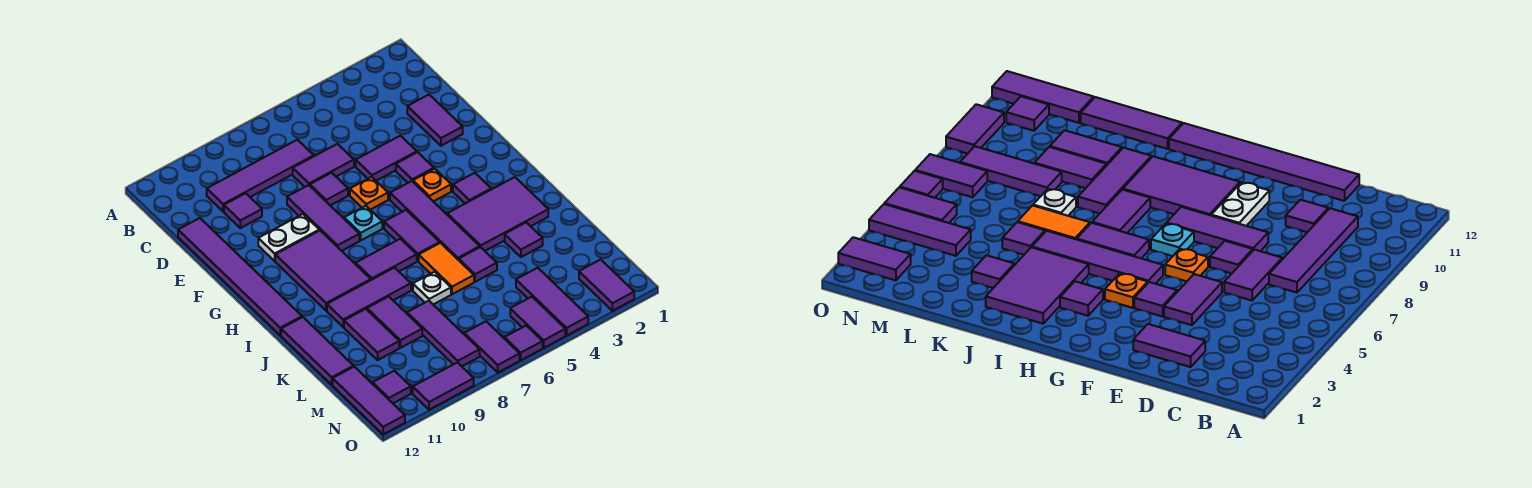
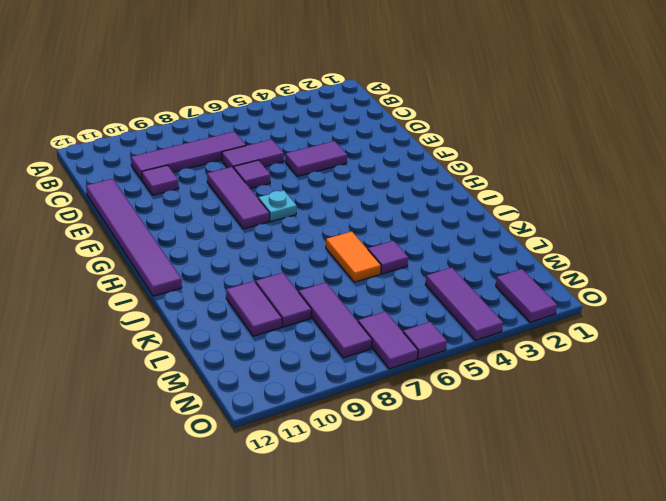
none -> purple tile D2:E2 level 1
none -> purple tile F4 level 1
none -> orange plate F6 level 1
none -> white plate F9:F10 level 1

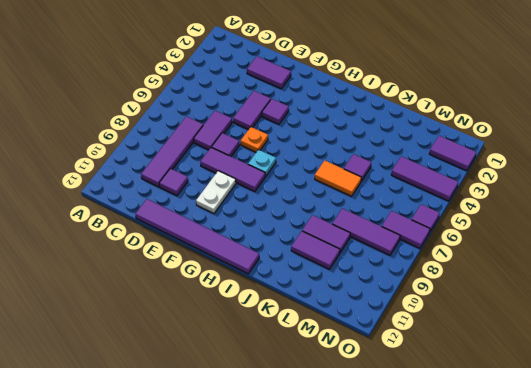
none -> orange plate G4 level 1
none -> purple tile G5:J5 level 1
none -> purple tile G9:I10 level 1
none -> purple tile H3 level 1

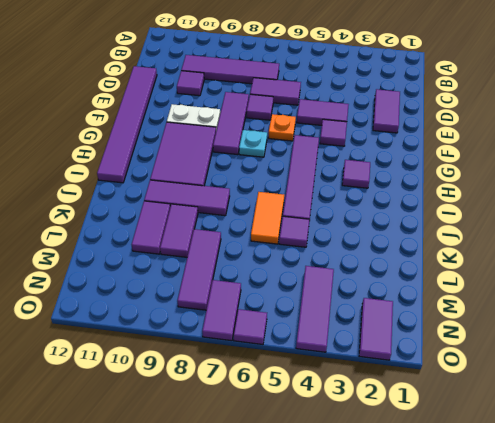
none -> orange plate G4 level 1
none -> purple tile H6:I6 level 1
none -> purple tile I2:J4 level 1
none -> purple tile I7:I8 level 1

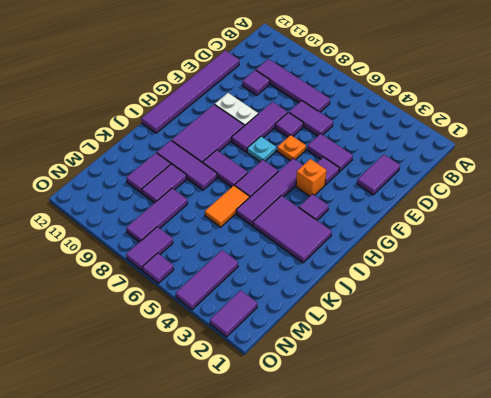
orange brick G4 level 1 -> orange plate G4 level 1
none -> purple tile J12:L12 level 1
none -> purple tile K3 level 1
none -> purple tile K5 level 1
none -> white plate K7 level 1

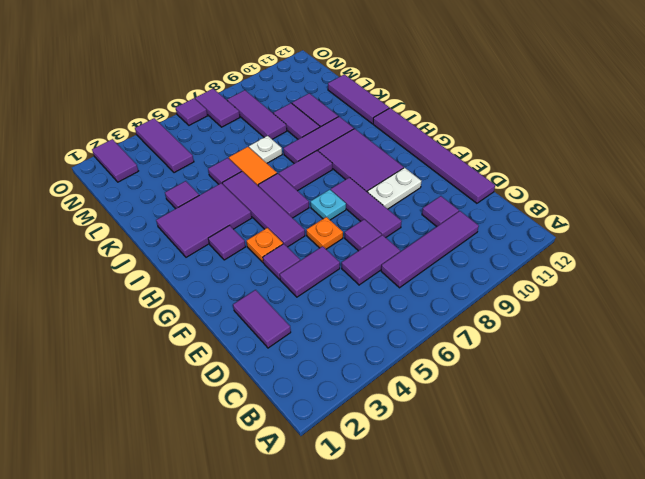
none -> purple tile M12:O12 level 1
none -> purple tile N5:O5 level 1
none -> purple tile N11 level 1
none -> purple tile O9:O10 level 1

